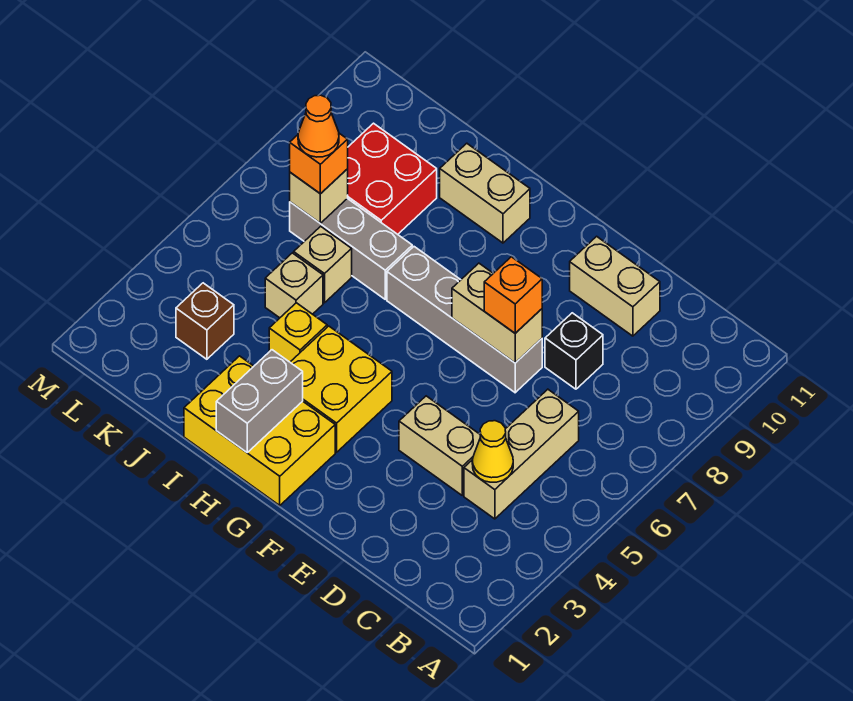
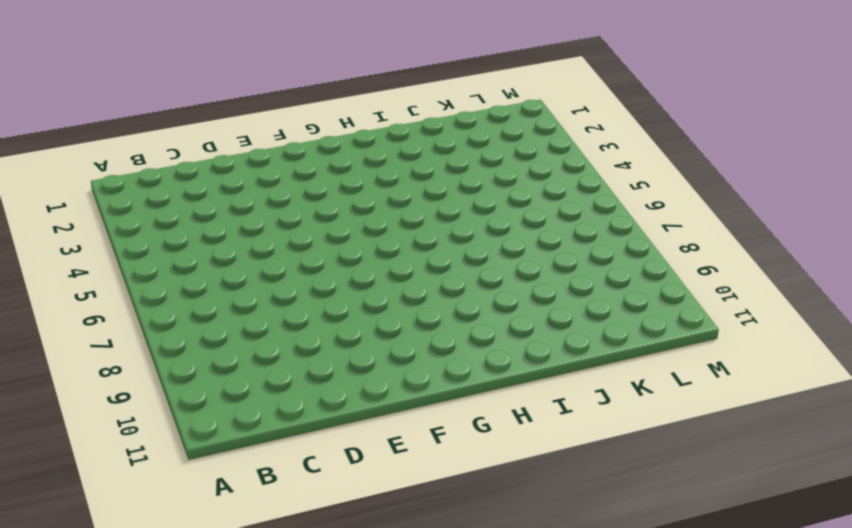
none -> tan brick C4:C6 level 1
none -> tan brick D4:E4 level 1
none -> black brick D8 level 1

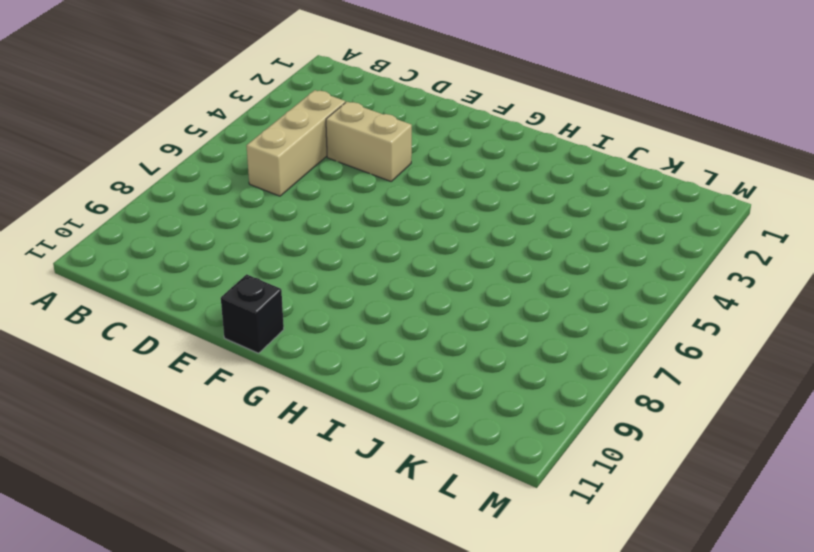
black brick F11 level 1 -> black brick D8 level 1
none -> tan brick D10:E10 level 1
none -> grey brick E7:H7 level 1
none -> yellow brick G1:I2 level 1

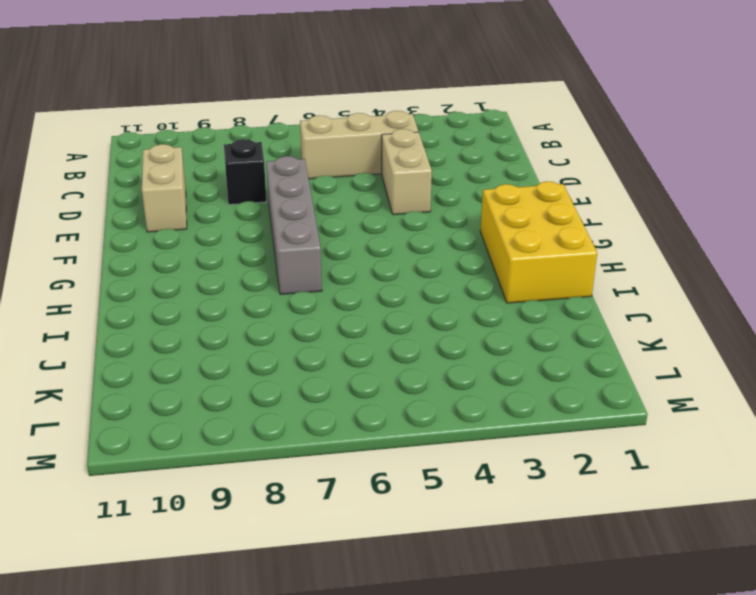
none -> yellow brick G3:H4 level 1
none -> tan brick H10:I10 level 1
none -> yellow brick I4 level 1

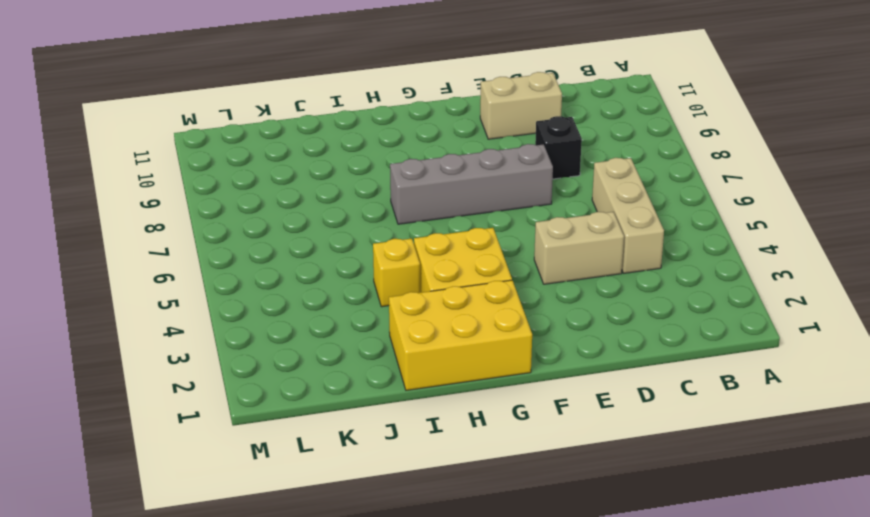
none -> tan brick H10:I10 level 1
none -> grey brick I7:K7 level 1
none -> tan brick J5 level 1

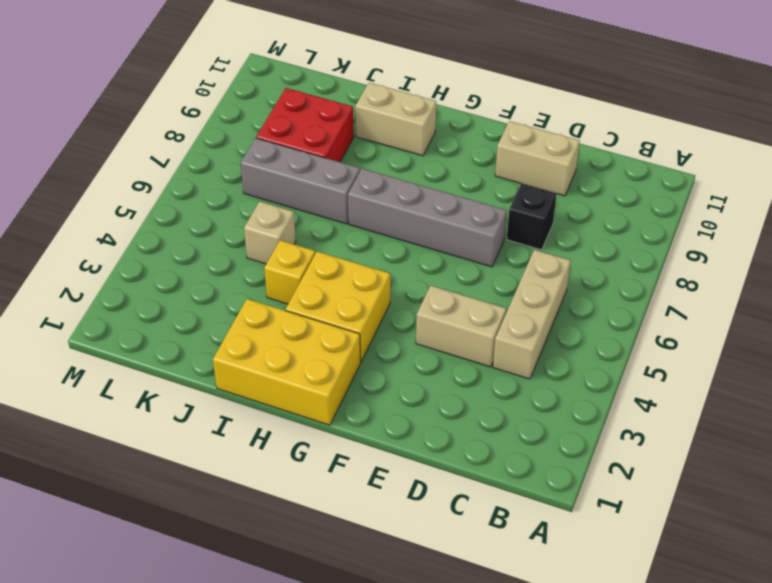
none -> tan brick J6 level 1
none -> brown brick K3 level 1
none -> yellow cone C4 level 2

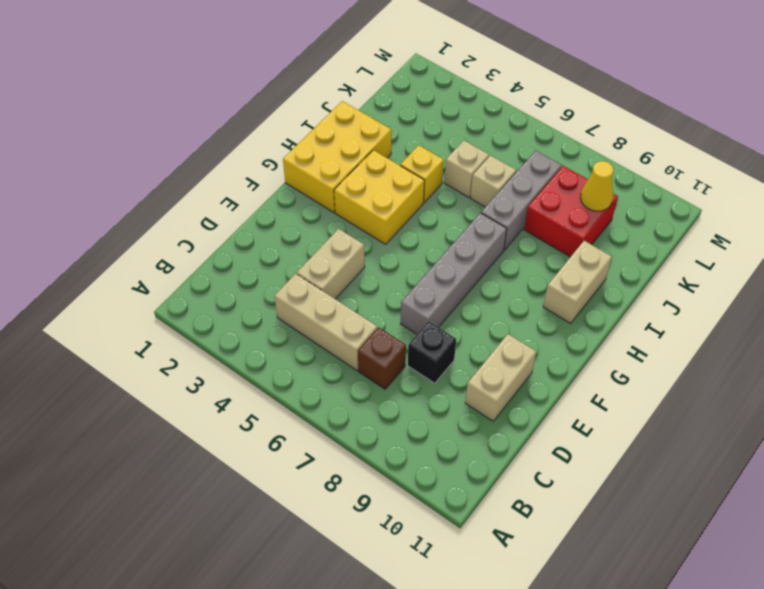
brown brick C7 level 1 -> brown brick K3 level 1
yellow cone K9 level 2 -> yellow cone C4 level 2
none -> tan brick E7:F7 level 2
none -> grey brick H1:H2 level 2
none -> tan brick K7 level 2

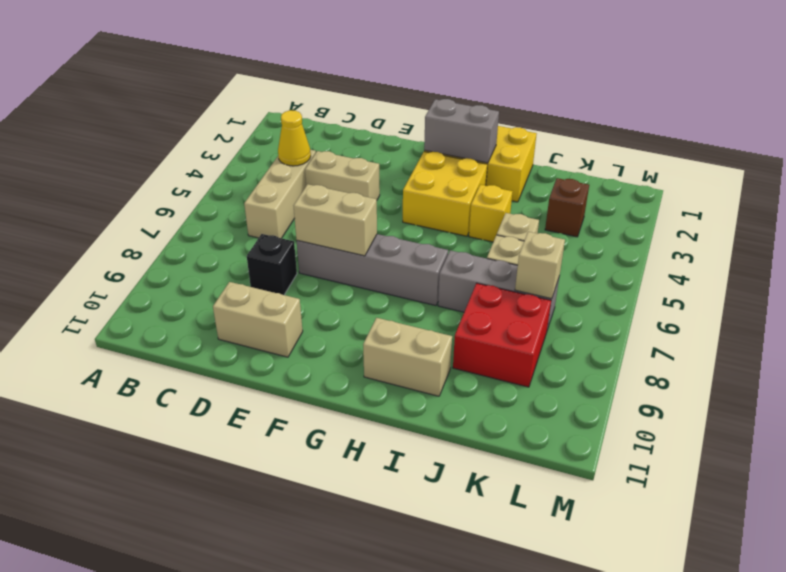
grey brick G2:H2 level 2 -> grey brick H1:H2 level 2
none -> orange brick E7 level 3
none -> orange brick K7 level 3
none -> orange cone K7 level 4

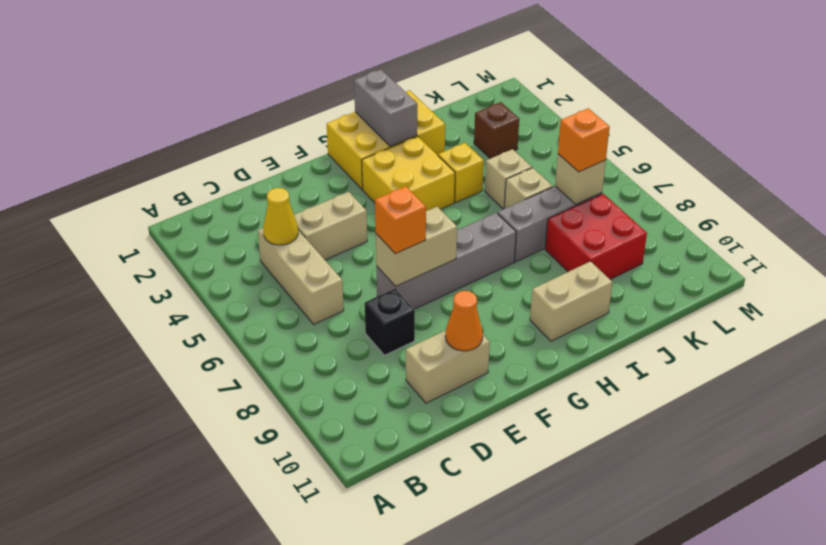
orange cone E10 level 2 -> orange cone K7 level 4

